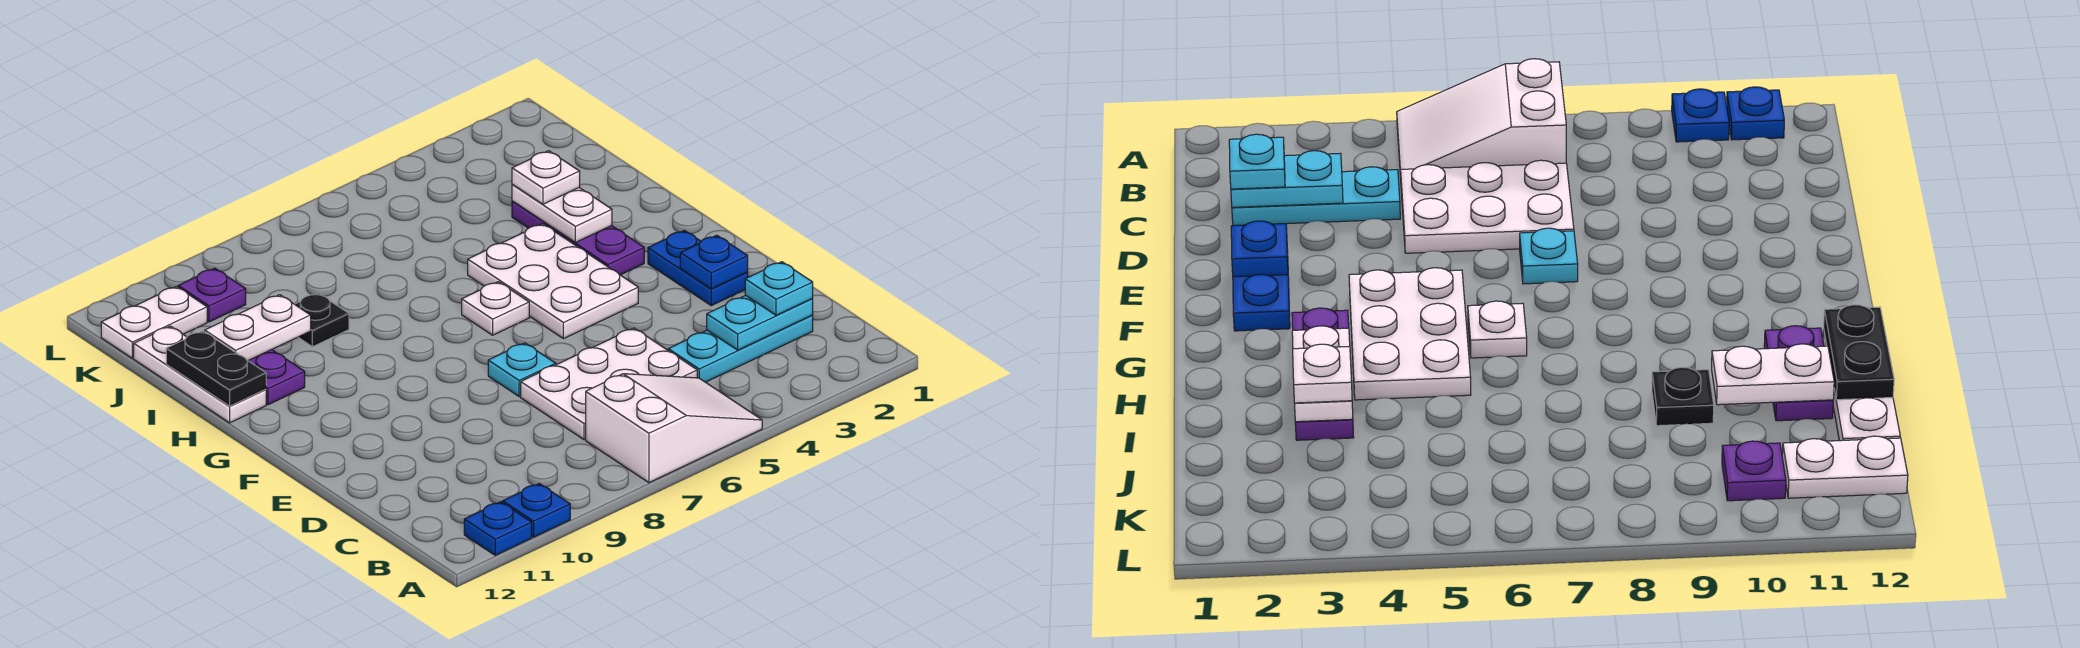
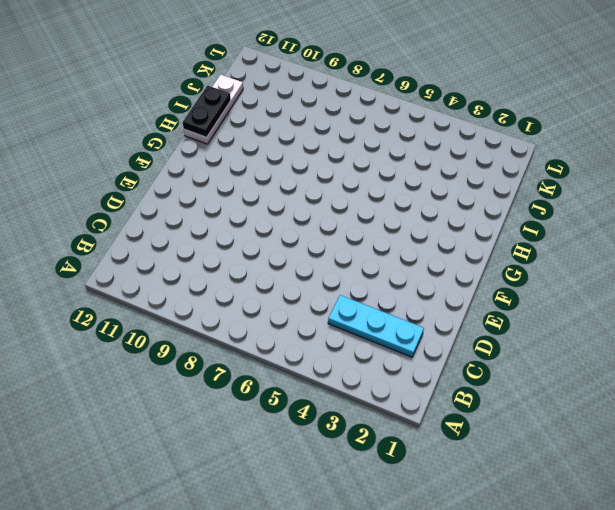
none -> white slope A5:B7 level 1 top 7
none -> blue plate A10 level 1
none -> blue plate A11 level 1

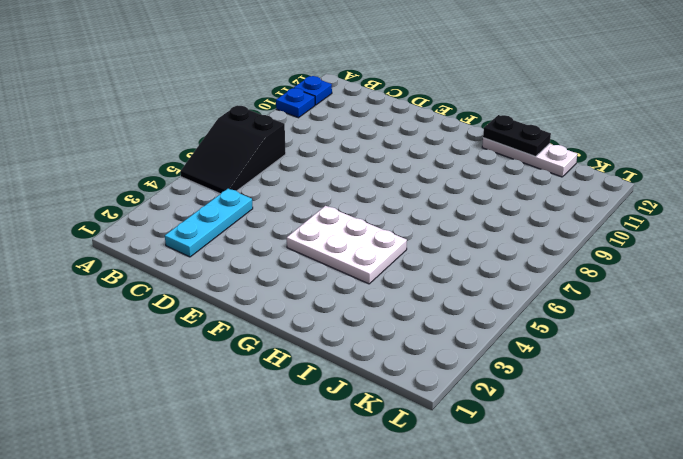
black slope A5:B7 level 1 top 7 -> white slope A5:B7 level 1 top 7
none -> white plate C5:D7 level 1
none -> blue plate E2:F2 level 1
none -> cyan plate E7 level 1

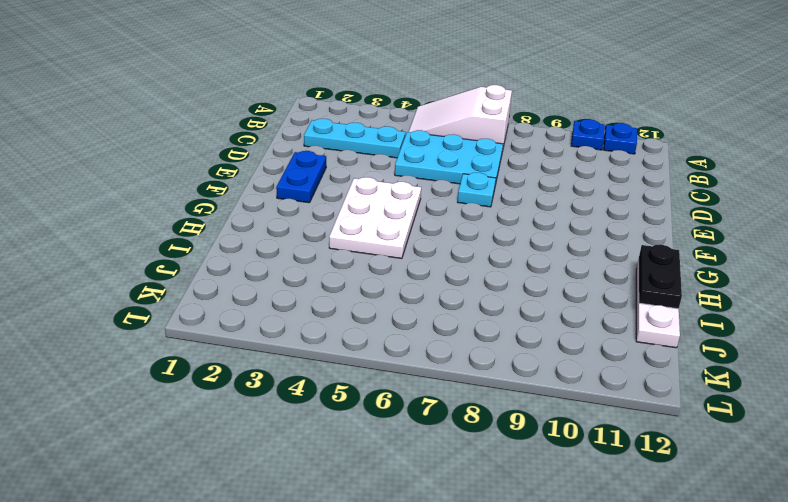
cyan plate C5:D7 level 1 -> white plate C5:D7 level 1
none -> purple plate G3:I3 level 1
none -> white plate G6 level 1
none -> purple plate H11:I11 level 1

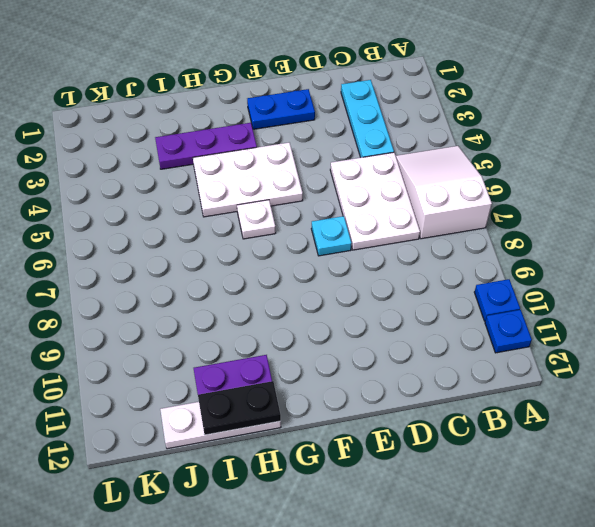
none -> black plate I9 level 1
none -> purple plate K10 level 1
none -> white plate K11:K12 level 1

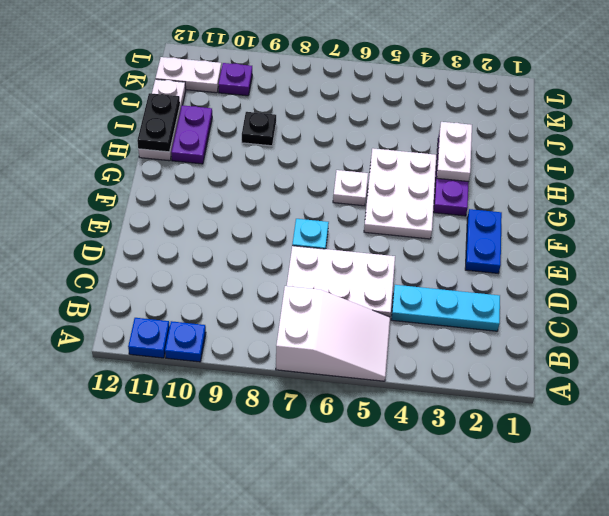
none -> cyan plate C2:C3 level 2
none -> blue plate E2 level 2
none -> white plate I10:I11 level 2

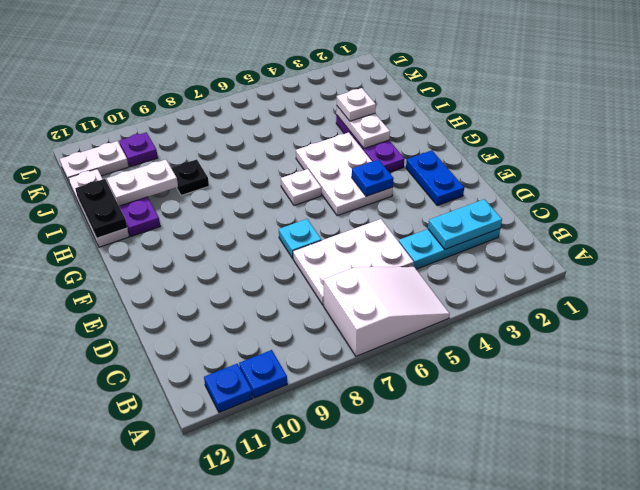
blue plate F4 level 2 -> blue plate E2 level 2
none -> cyan plate C2 level 3

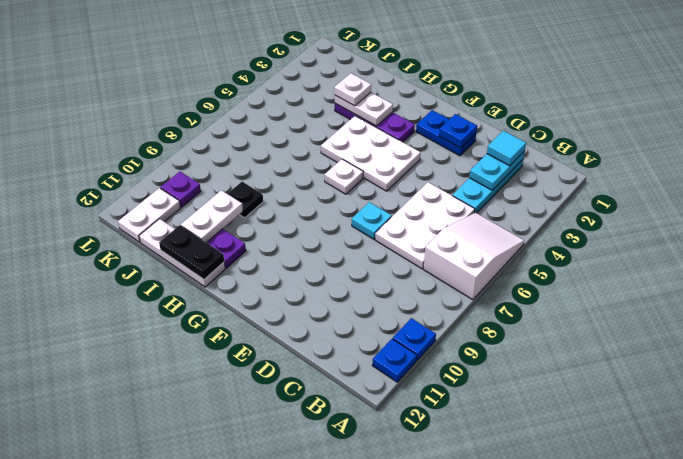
cyan tile C2 level 3 -> cyan plate C2 level 3

